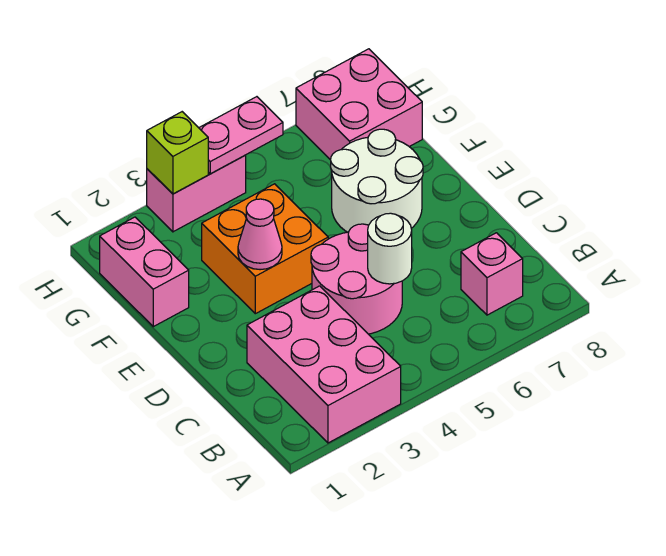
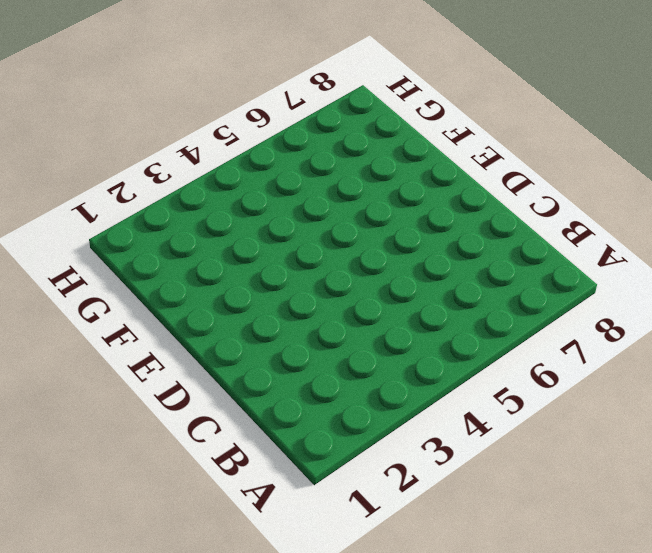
none -> pink brick A2:C3 level 1
none -> pink brick B7 level 1
none -> pink round brick C4:D5 level 1

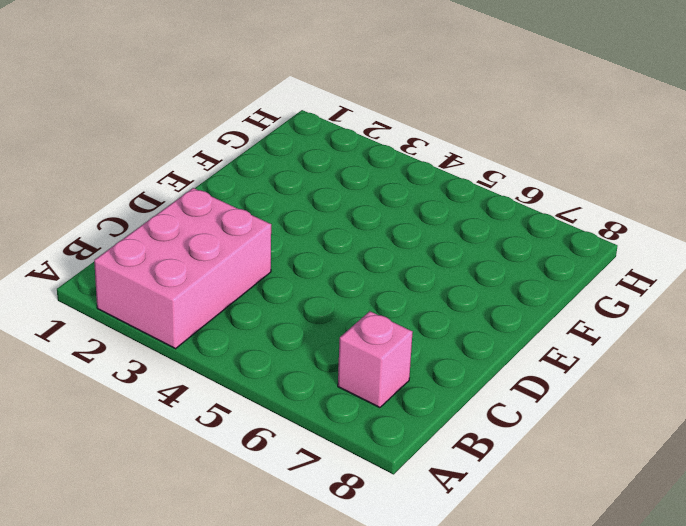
none -> pink round brick C4:D5 level 1
none -> orange brick E3:F4 level 1
none -> white round brick E6:F7 level 1

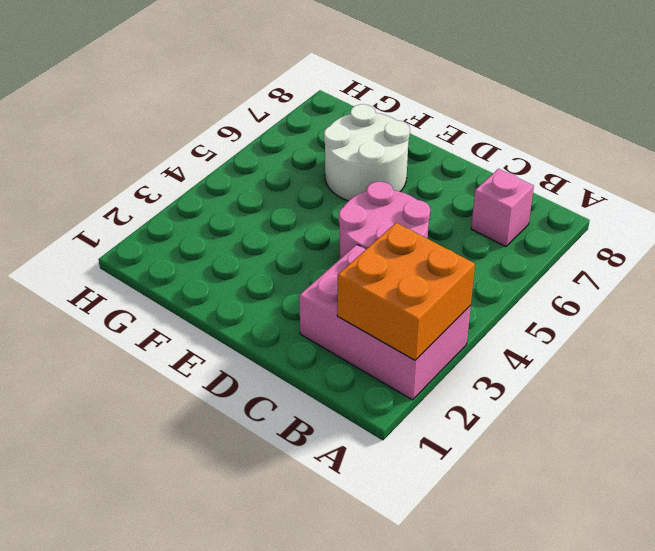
orange brick A2:B3 level 2 -> orange brick E3:F4 level 1
none -> pink brick F1:G1 level 1
none -> pink brick G7:H8 level 1
none -> pink brick H3:H4 level 1

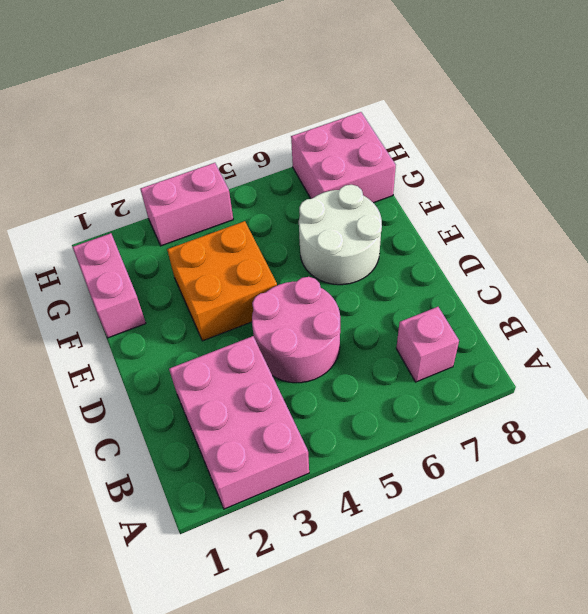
none -> white round brick C5 level 2
none -> pink cone E3 level 2
none -> lime brick H3 level 2

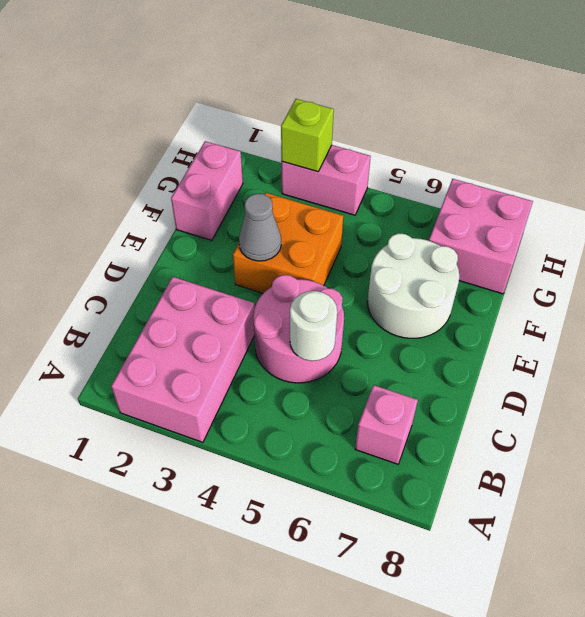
grey cone E3 level 2 -> pink cone E3 level 2
none -> pink plate H4:H5 level 2

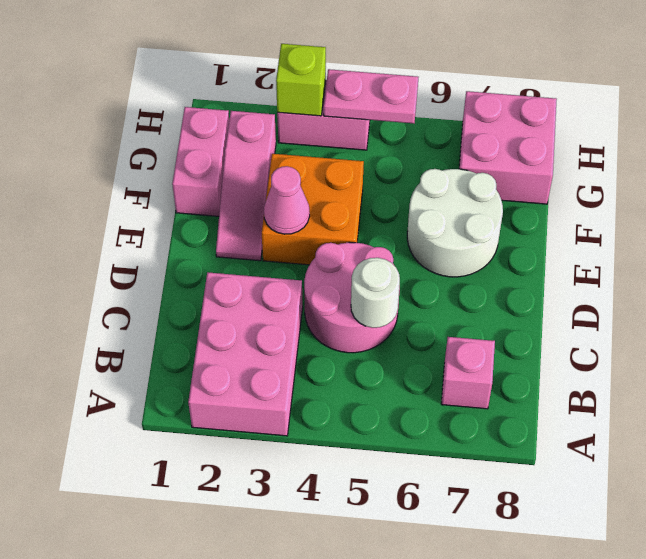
pink slope E2:G2 level 1 top G -> none

